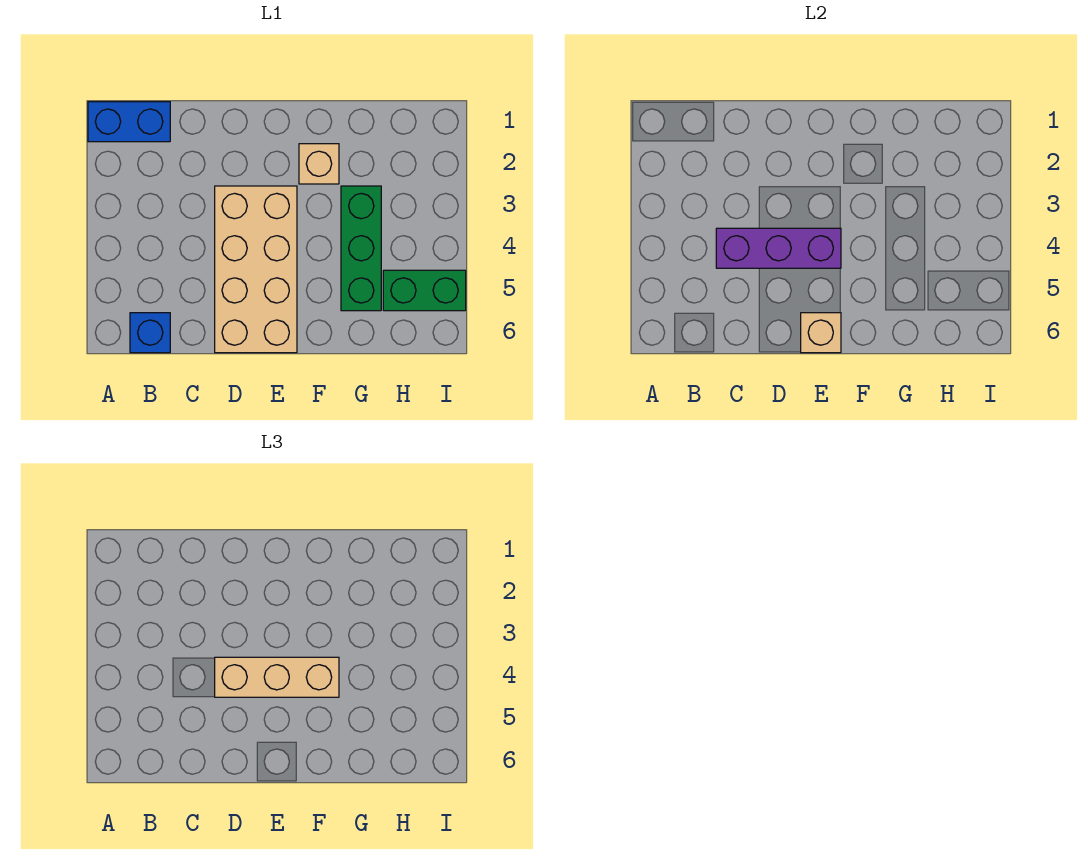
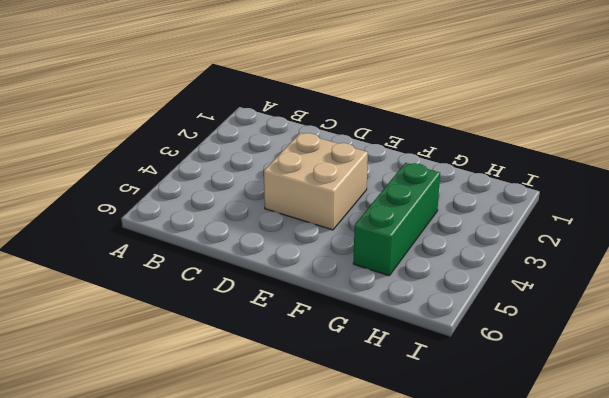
tan brick D3:E4 level 1 -> tan brick D3:E6 level 1
none -> blue brick A1:B1 level 1
none -> blue brick B6 level 1

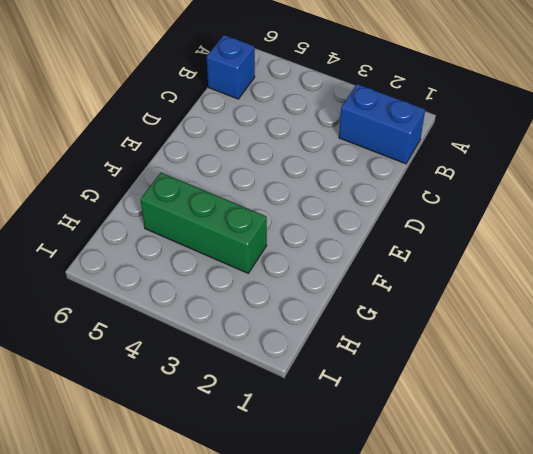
blue brick B1:B2 level 1 -> blue brick A1:B1 level 1
none -> tan brick D3:E6 level 1
none -> tan brick F2 level 1

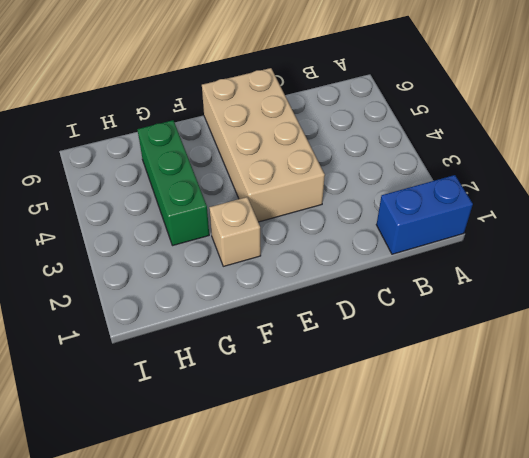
none -> blue brick B6 level 1
none -> green brick H5:I5 level 1

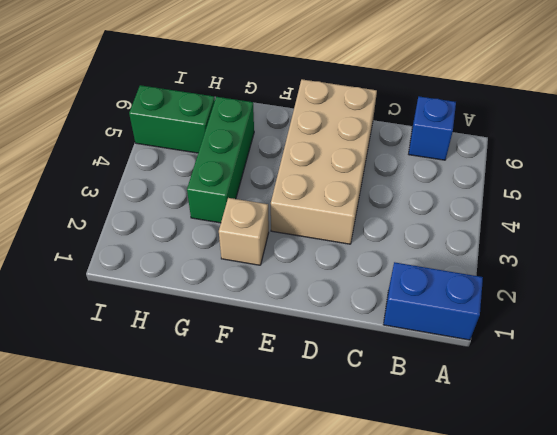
none -> purple brick C4:E4 level 2
none -> tan brick E6 level 2

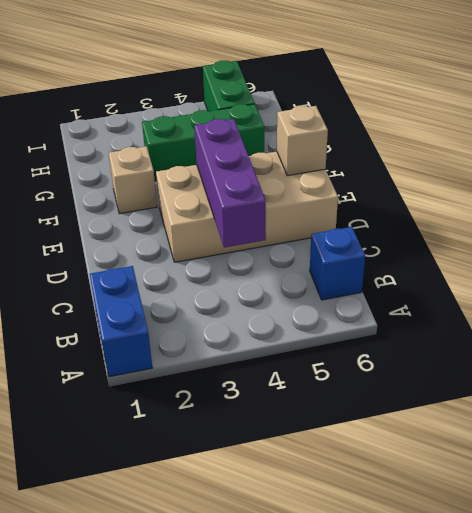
none -> tan brick D4:F4 level 3

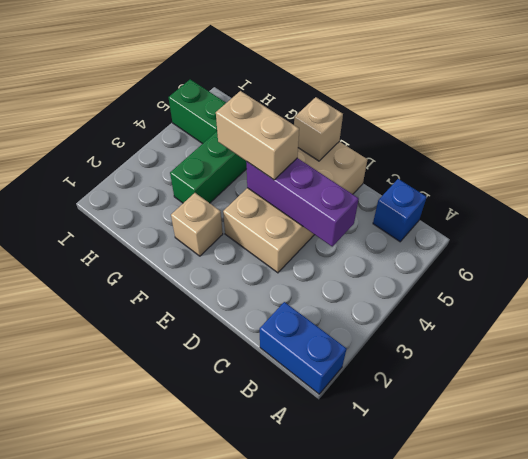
tan brick E4:F4 level 3 -> tan brick D4:F4 level 3

